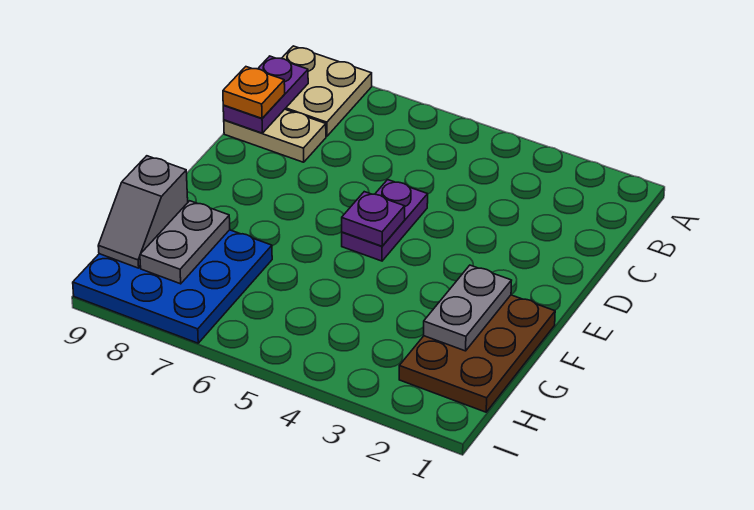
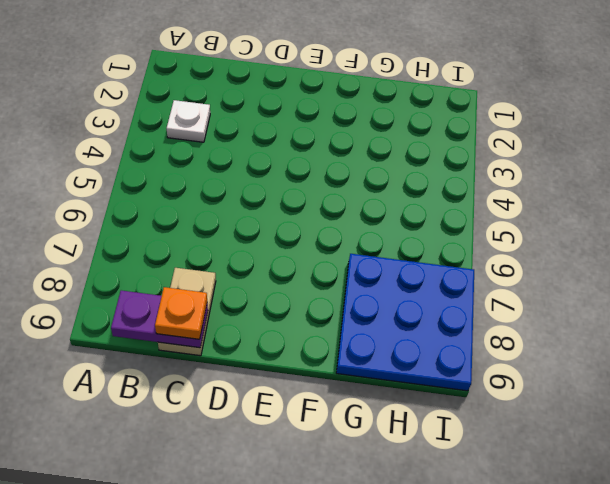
white plate B3 level 1 -> none
none -> tan plate A8:B9 level 1
none -> purple plate D5:E5 level 1

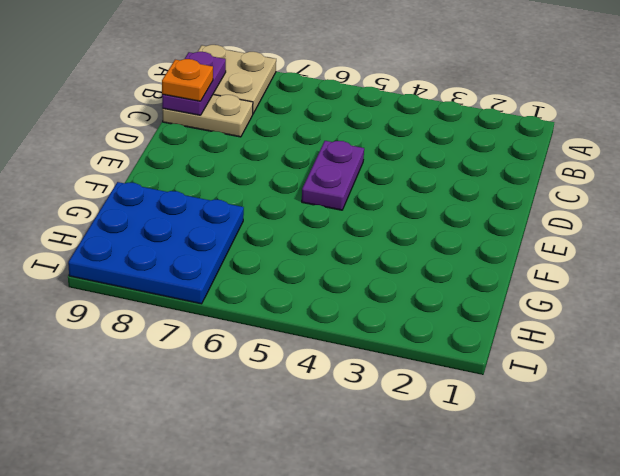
none -> brown plate F1:H2 level 1
none -> purple plate E5 level 2

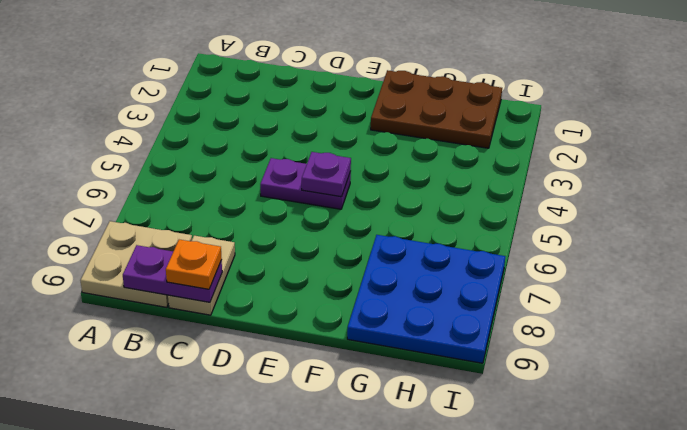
none -> grey plate F2:G2 level 2
none -> grey plate G8:H8 level 2

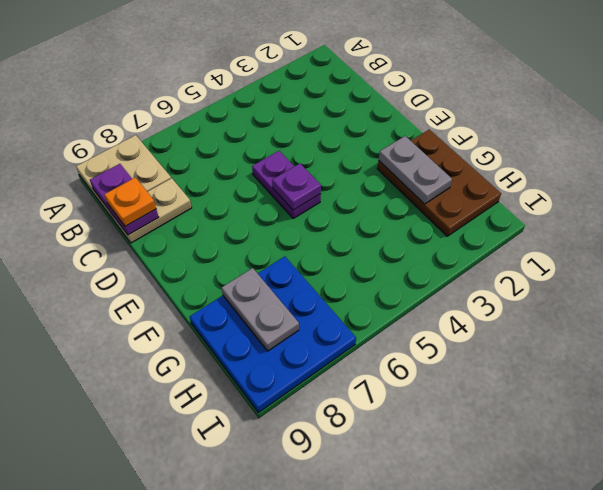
none -> grey slope G9:H9 level 2 top G

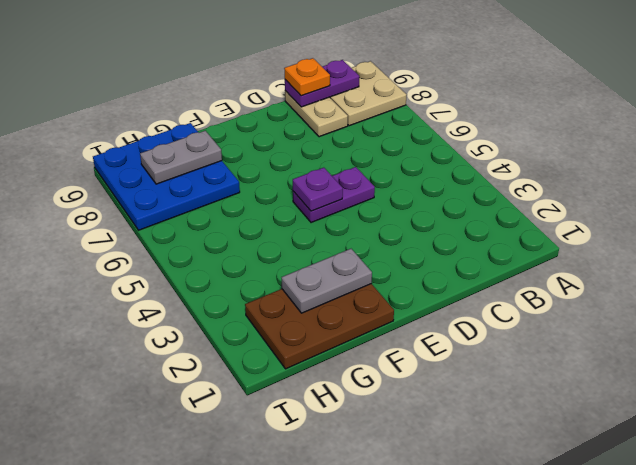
none -> grey slope G9:H9 level 2 top G

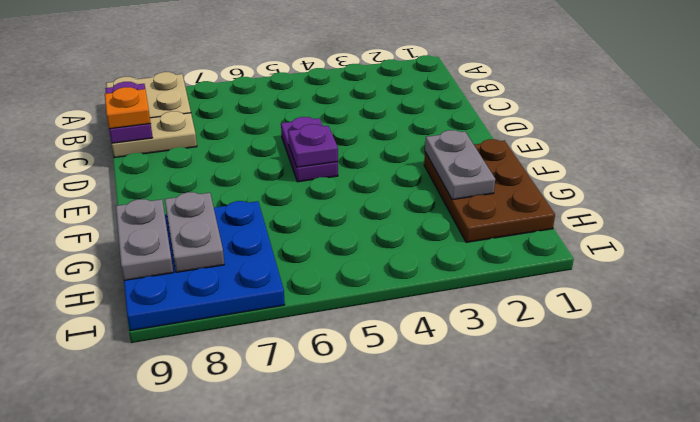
grey plate G9:H9 level 2 -> grey slope G9:H9 level 2 top G

